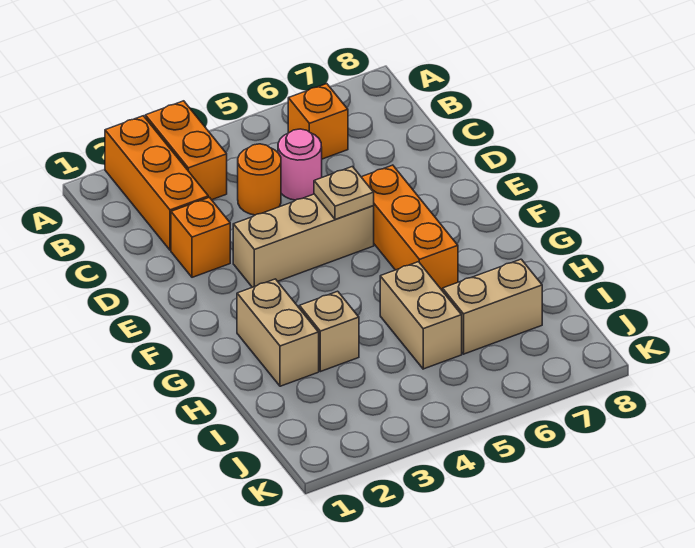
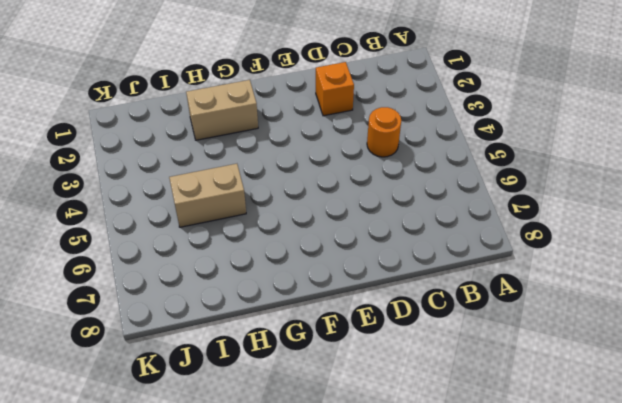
none -> orange brick A2:C2 level 1
none -> orange brick A3:B3 level 1
none -> orange brick B6 level 1

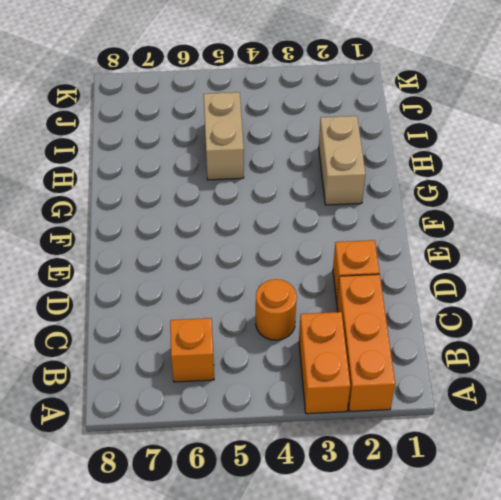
none -> pink round brick C5 level 1
none -> tan brick E3:E5 level 1
none -> orange brick E6:G6 level 1

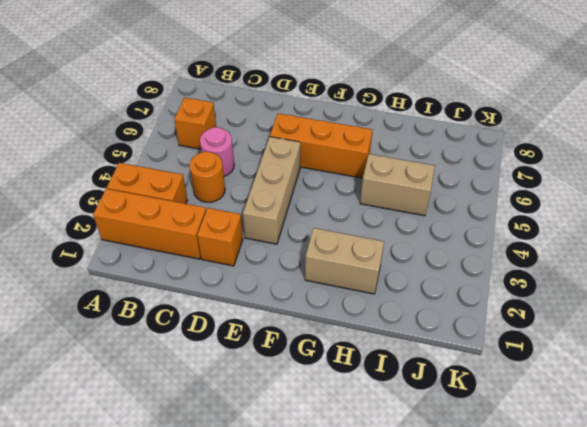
none -> tan brick H3 level 1
none -> tan brick I6:I7 level 1
none -> tan plate E5 level 2

